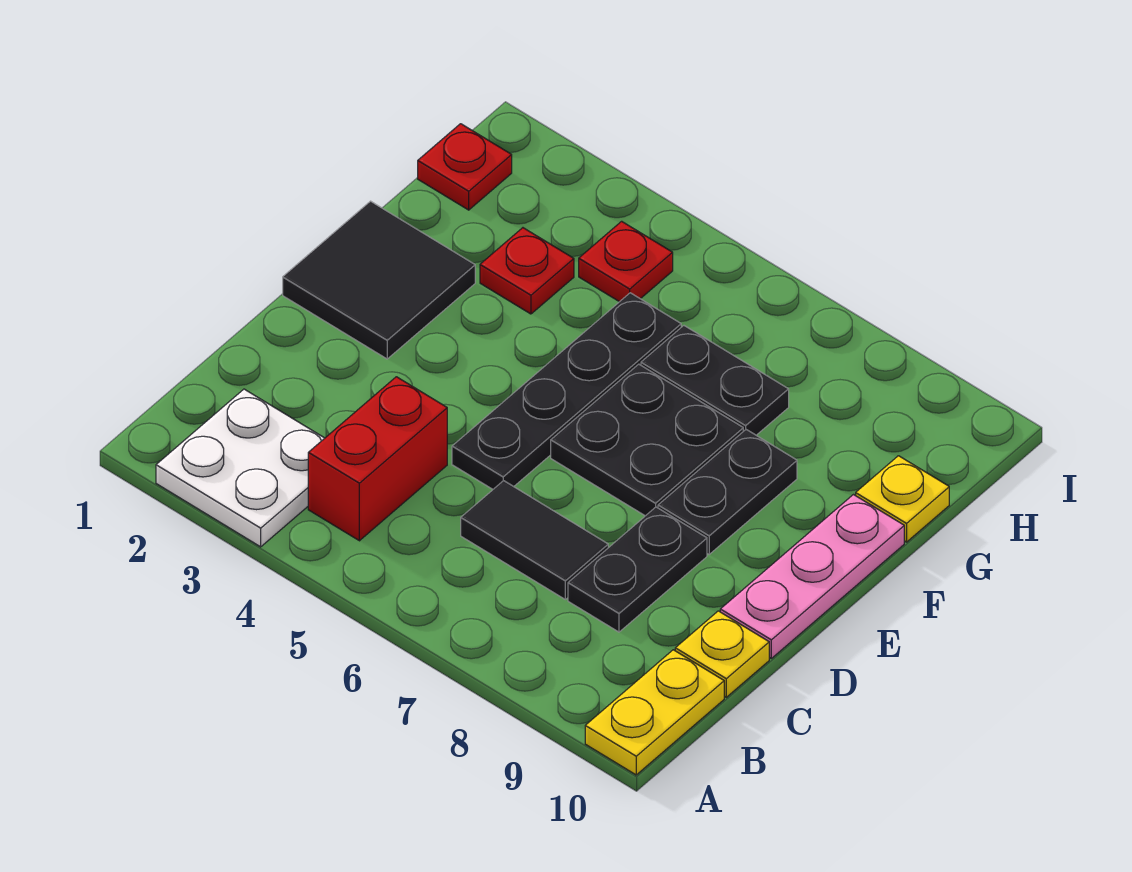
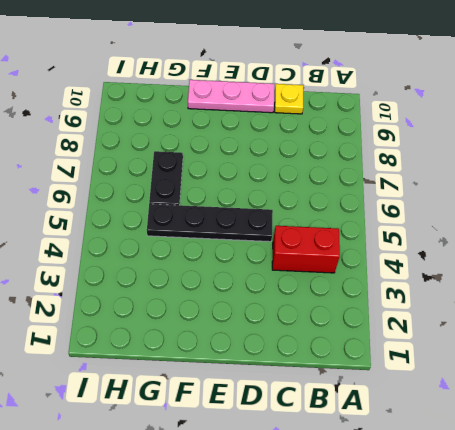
none -> white plate A2:B3 level 1
none -> yellow plate A10:B10 level 1
none -> black tile C6:C7 level 1

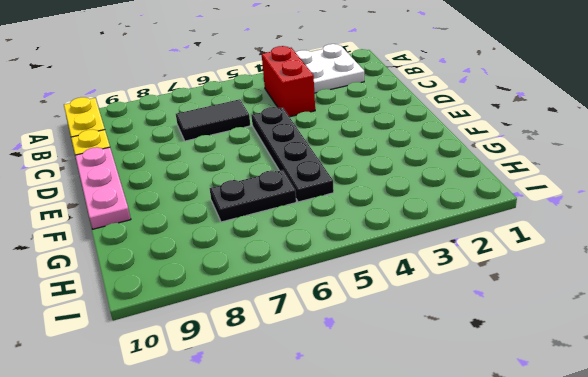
none -> black plate C8:D8 level 1
none -> black tile E1:F2 level 1
none -> black plate E6:F7 level 1

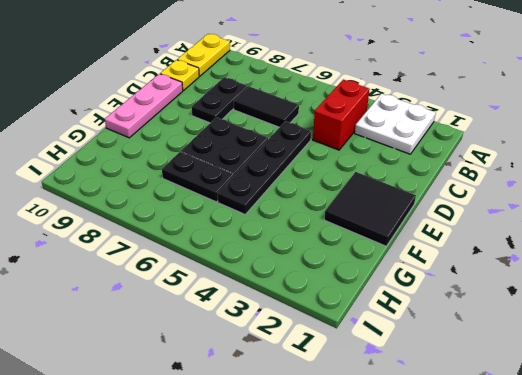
none -> black plate E8:F8 level 1
none -> red plate G3 level 1
none -> yellow plate G10 level 1

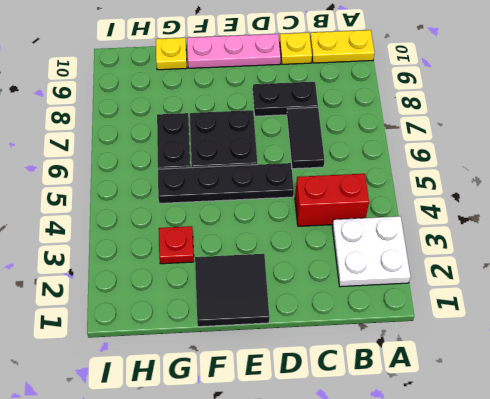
none -> black plate E8:F8 level 1
none -> red plate H1 level 1
none -> red plate H4 level 1

